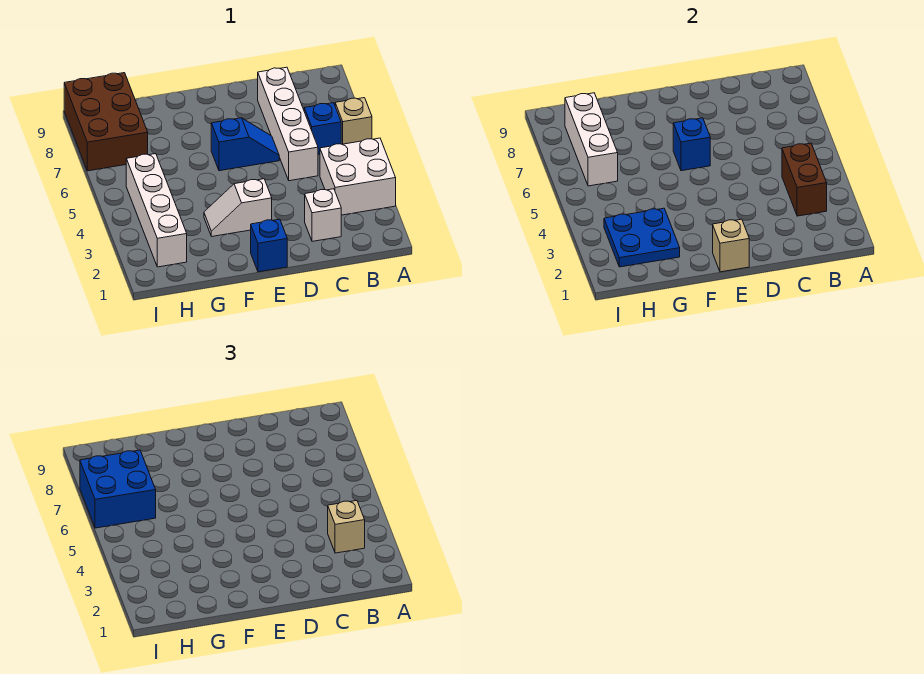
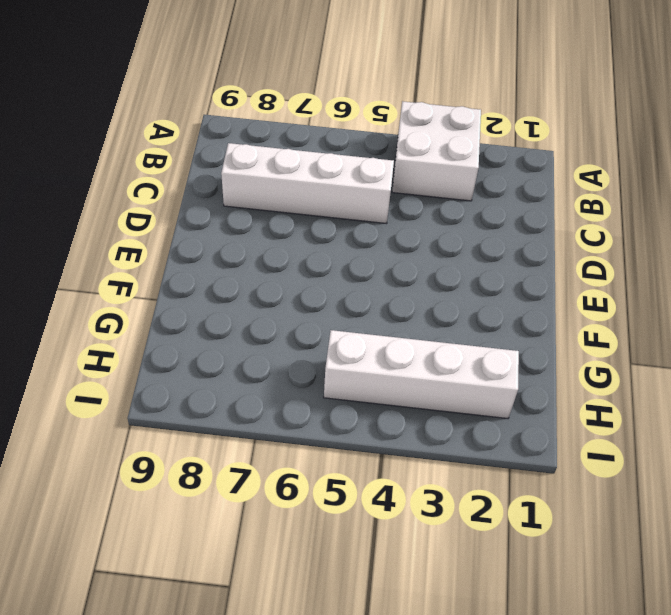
none -> tan brick A6 level 1
none -> blue brick B6 level 1
none -> white brick C2 level 1

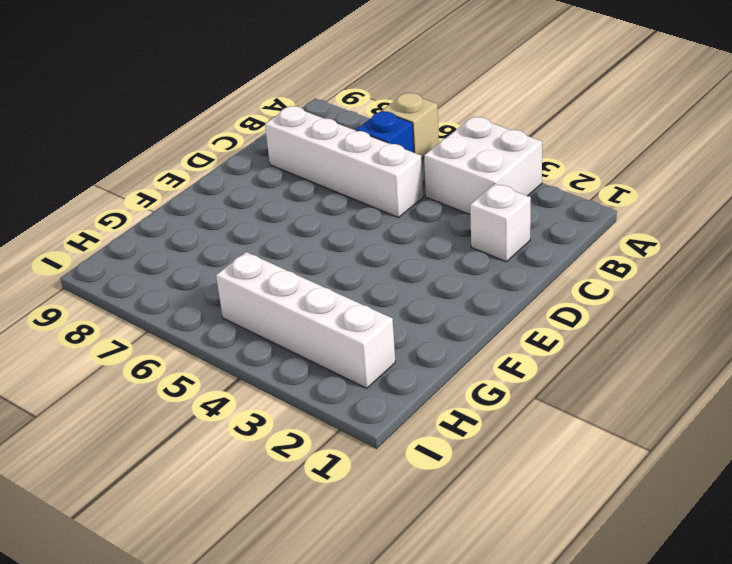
none -> blue slope D6:E6 level 1 top E
none -> blue brick E1 level 1
none -> white slope E3:F3 level 1 top E

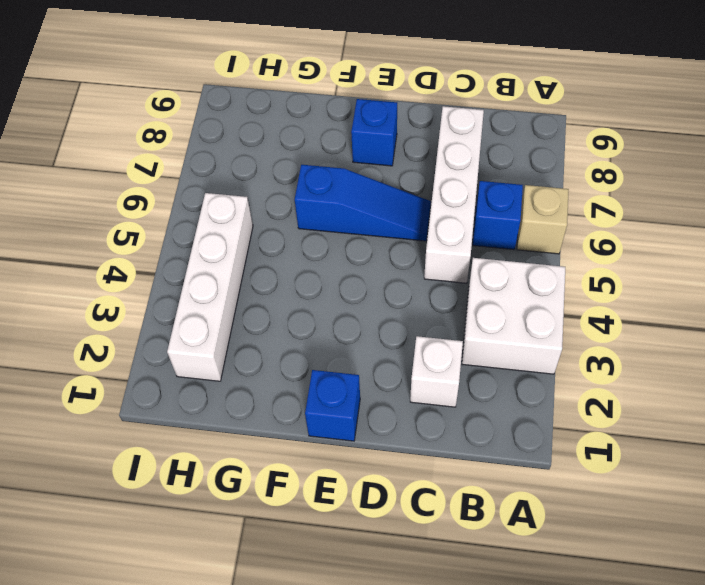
blue slope D6:F6 level 1 top F -> blue slope D6:E6 level 1 top E
blue brick E8 level 1 -> blue brick E6 level 2
none -> white slope E3:F3 level 1 top E
none -> brown brick H7:I9 level 1
none -> brown brick B3:B4 level 2

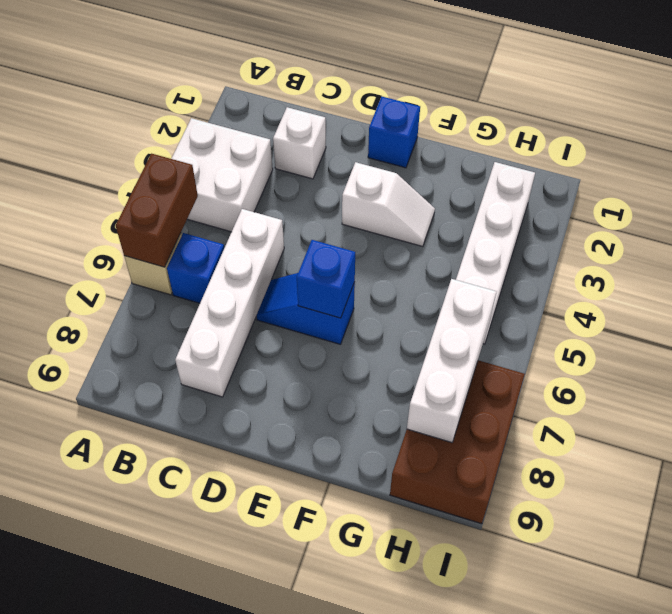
brown brick A5:A6 level 2 -> brown brick B3:B4 level 2
none -> tan brick E1 level 2
none -> blue plate G2:H3 level 2
none -> tan brick B3 level 3

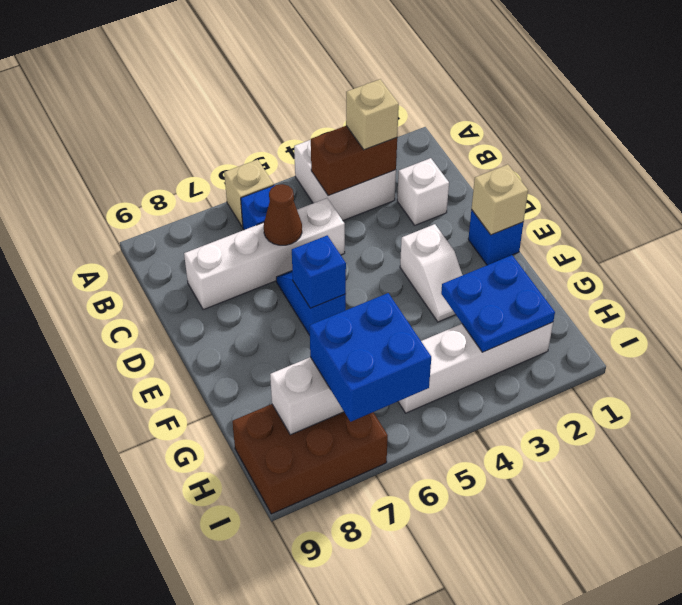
brown cone C6 level 2 -> none

